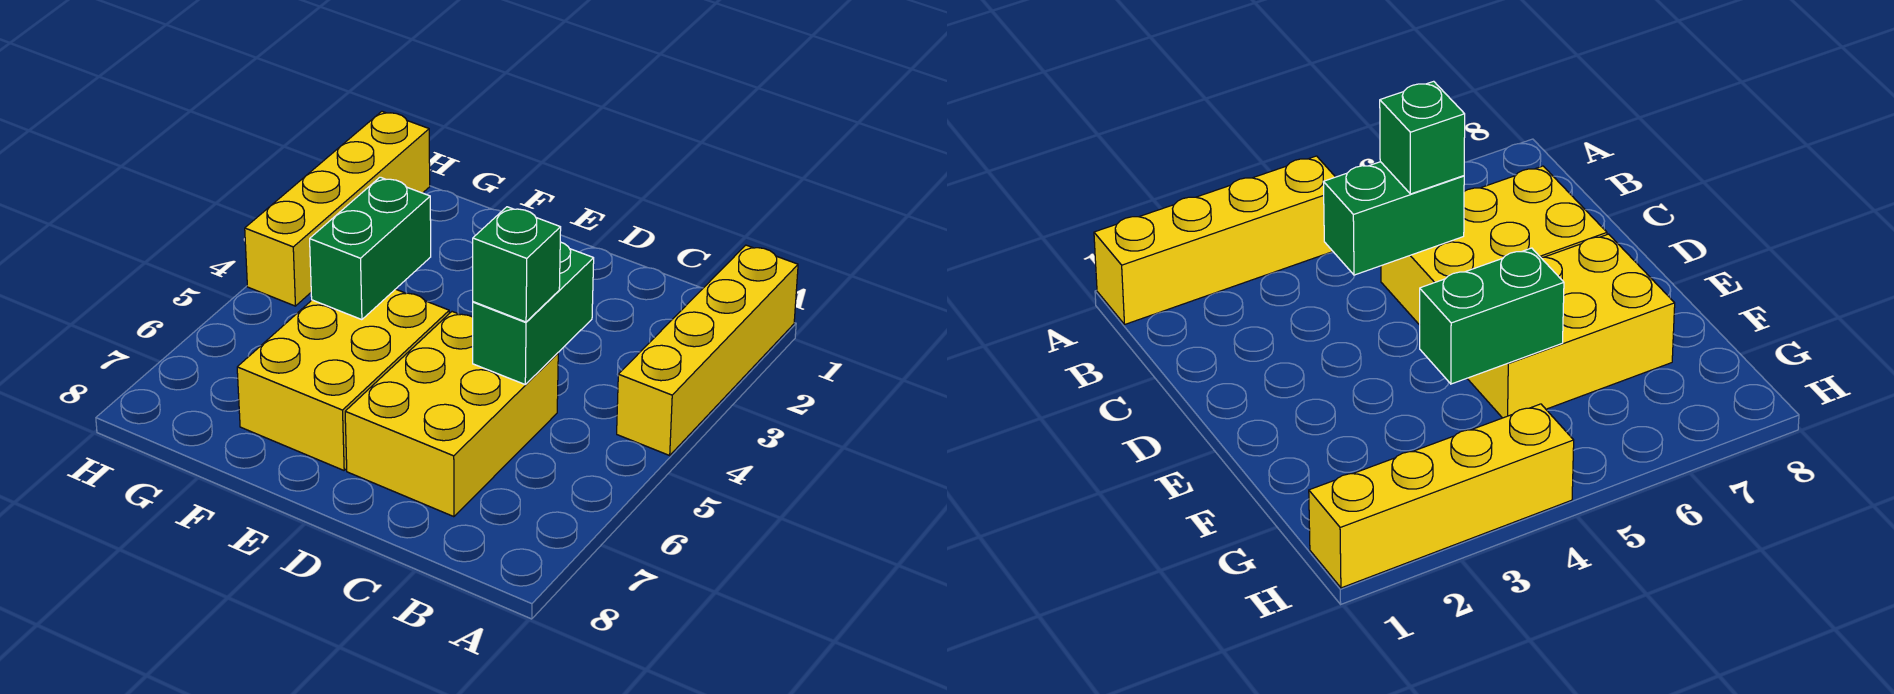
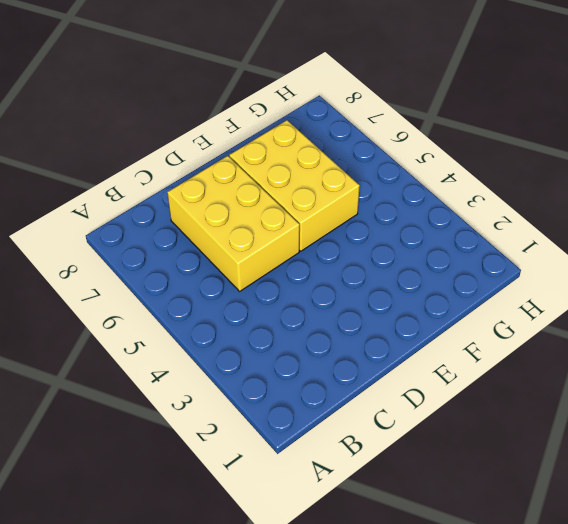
none -> yellow brick A1:A4 level 1
none -> yellow brick H1:H4 level 1

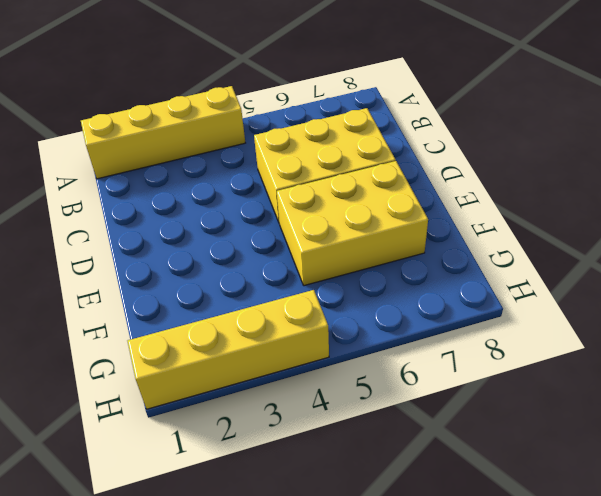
none -> green brick C4:C5 level 2
none -> green brick F4:F5 level 2

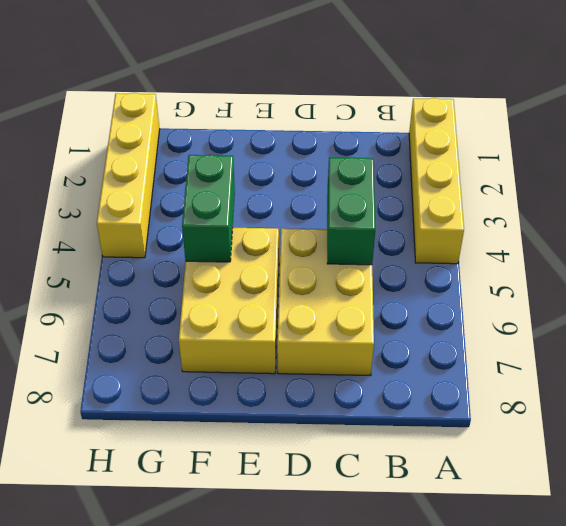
none -> green brick C5 level 3

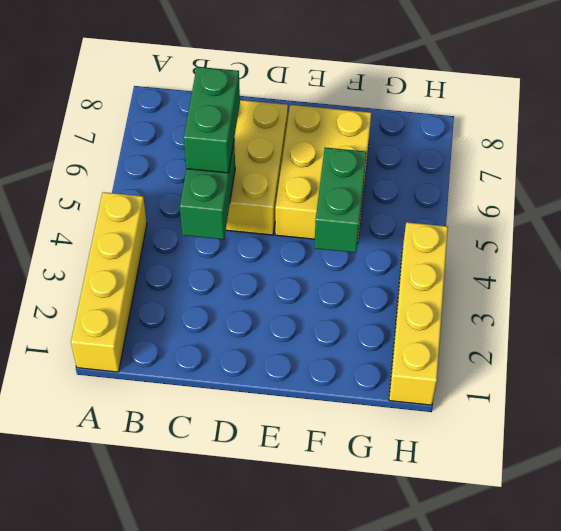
green brick C5:C6 level 3 -> green brick C5 level 3

